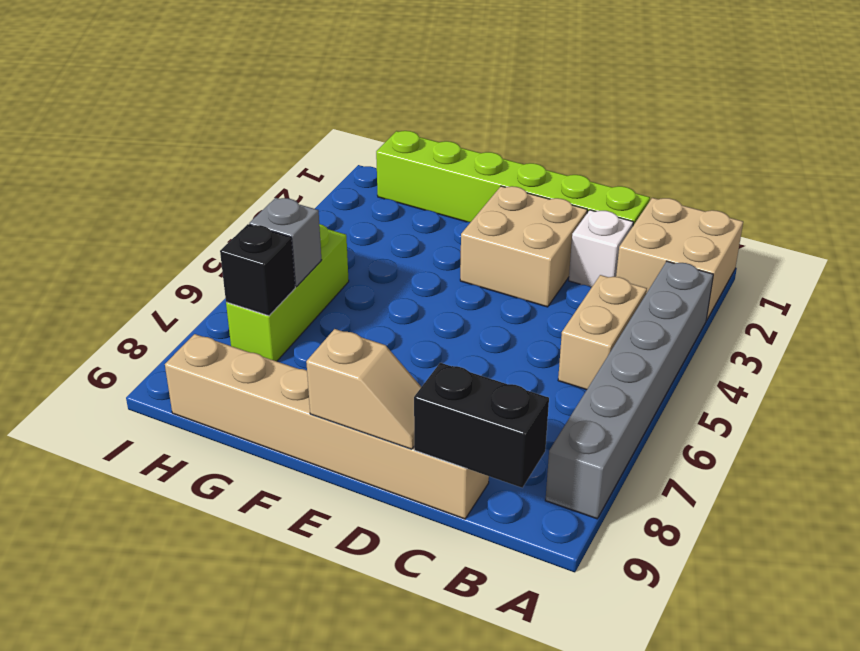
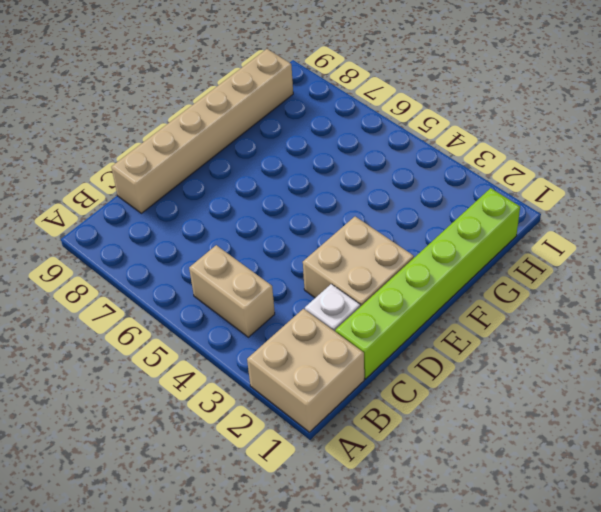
none -> grey brick A3:A8 level 1
none -> lime brick H5:H7 level 1
none -> black brick B9:C9 level 2

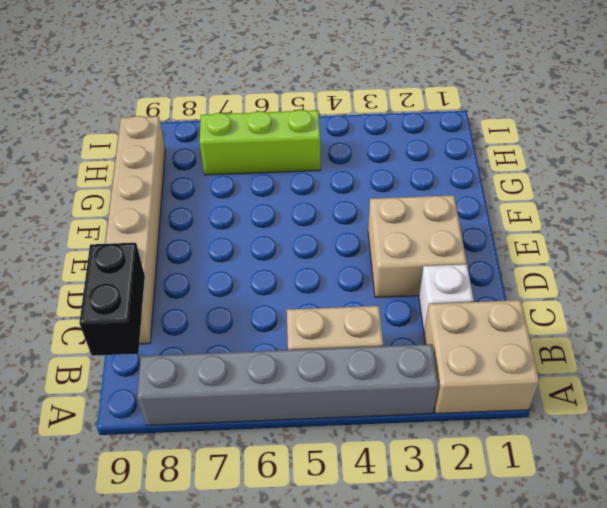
none -> lime brick C1:H1 level 1
none -> tan slope D9:E9 level 2 top E
none -> grey brick H6 level 2

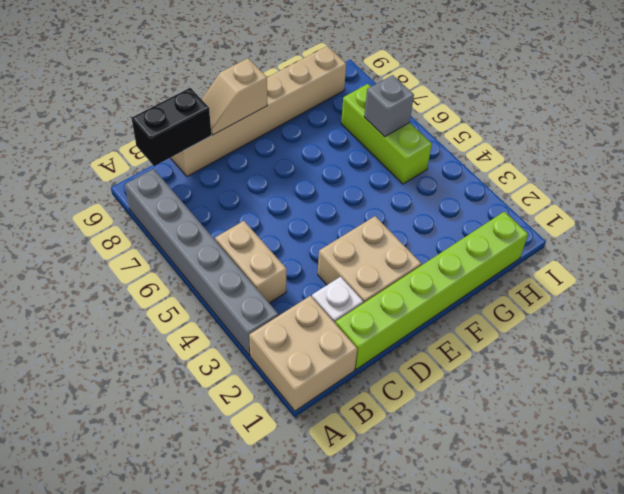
none -> black brick H7 level 2

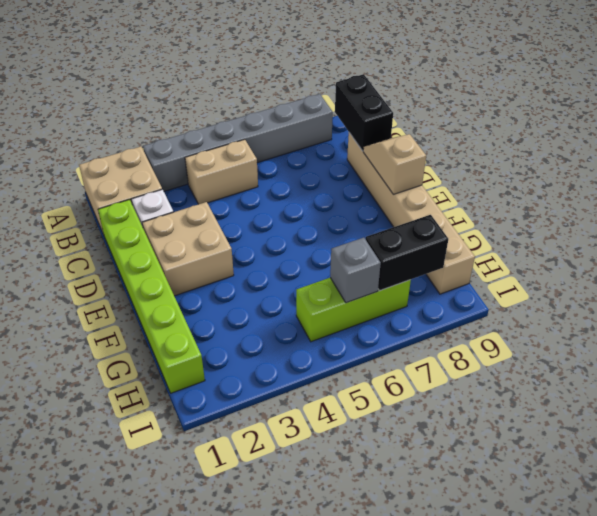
black brick H7:H8 level 2 -> black brick H7 level 2

